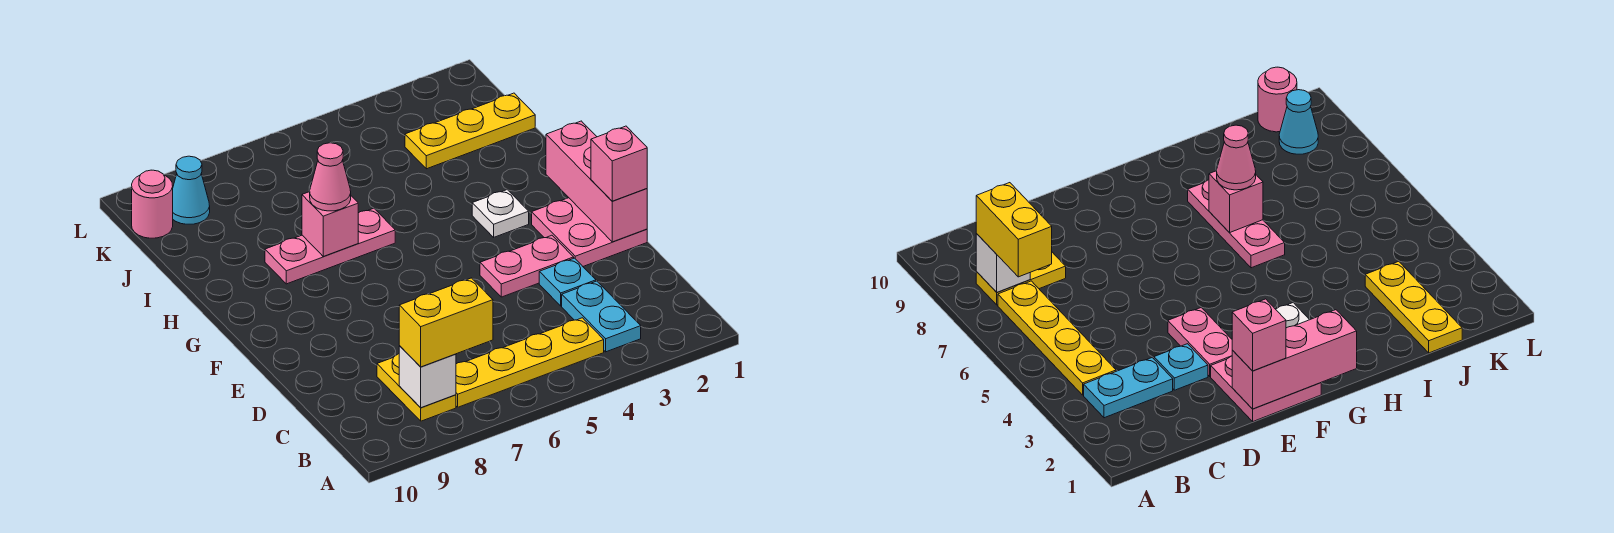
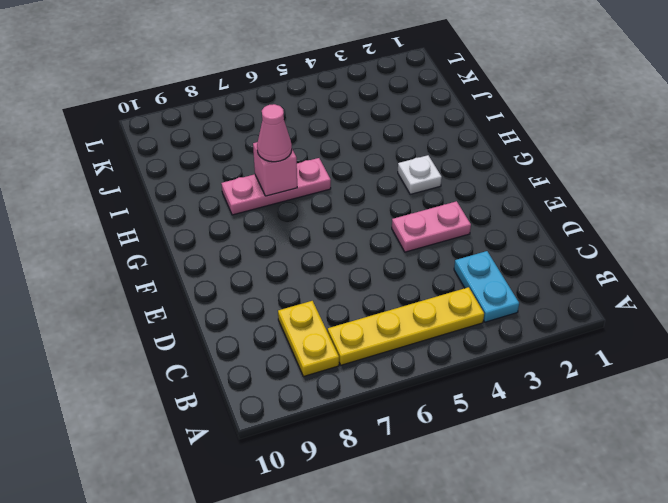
none -> cyan plate D3 level 1
none -> pink plate E1:F2 level 1
none -> yellow plate J1:J3 level 1

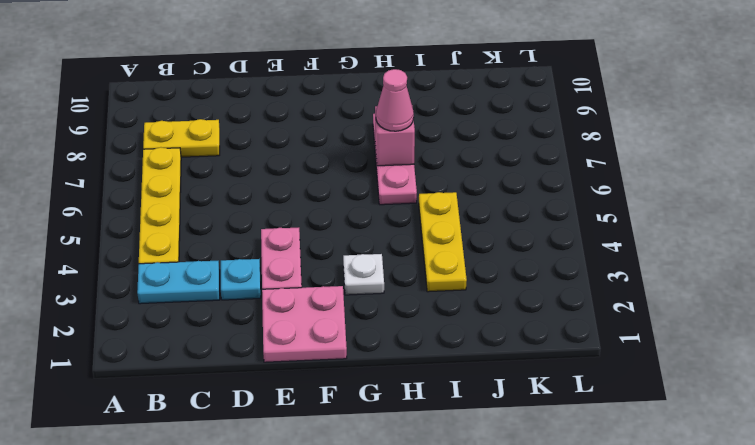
yellow plate I3:I5 level 1 -> yellow plate J1:J3 level 1
none -> cyan cone K9 level 1
none -> pink round brick K10 level 1
none -> white brick B8 level 2

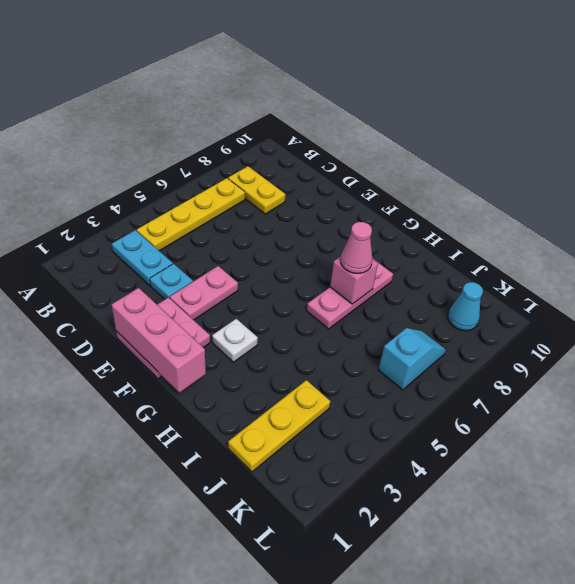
cyan slope K6:K7 level 1 top 6 -> none
none -> pink round brick K10 level 1
none -> white brick B8 level 2
none -> yellow brick B7:B8 level 3

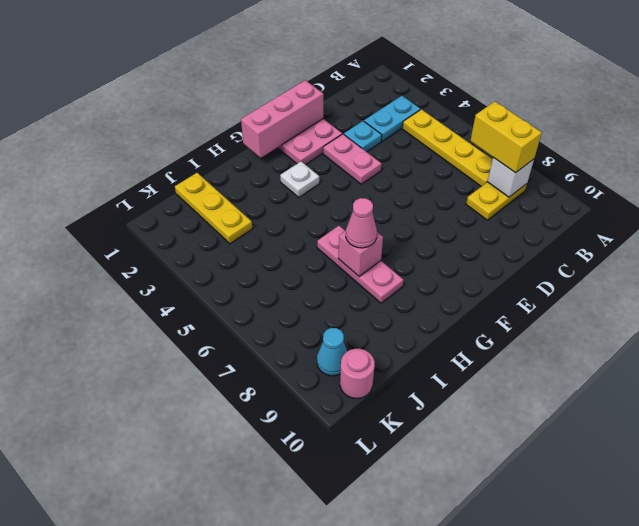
none -> pink brick E1 level 3

